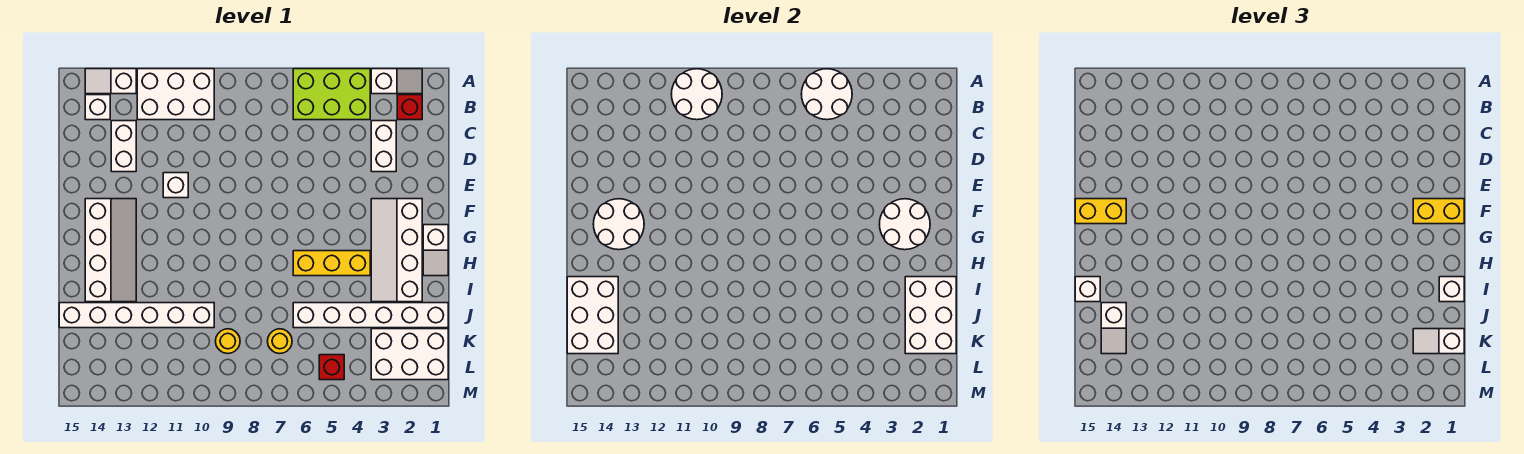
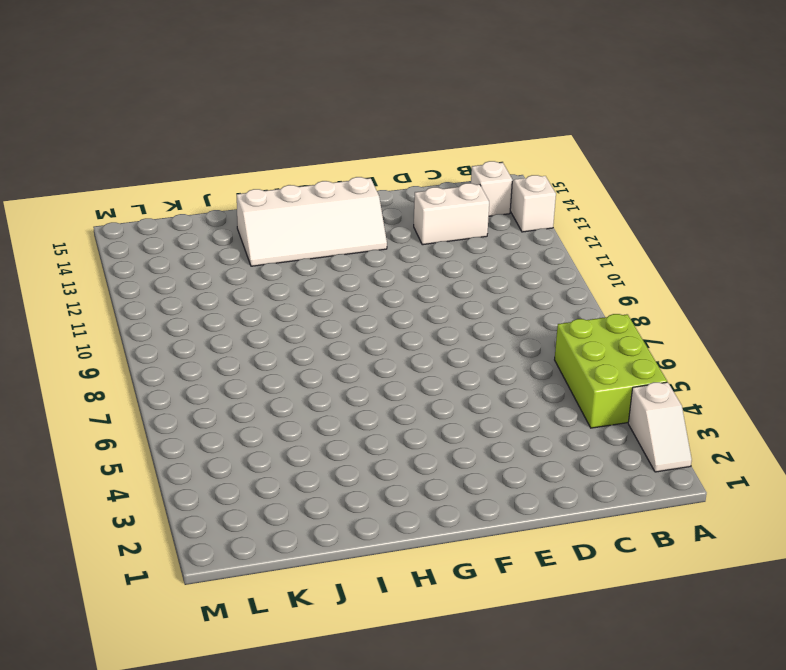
none -> white brick A10:B12 level 1
none -> red brick B2 level 1
none -> white brick C3:D3 level 1
none -> white brick E11 level 1

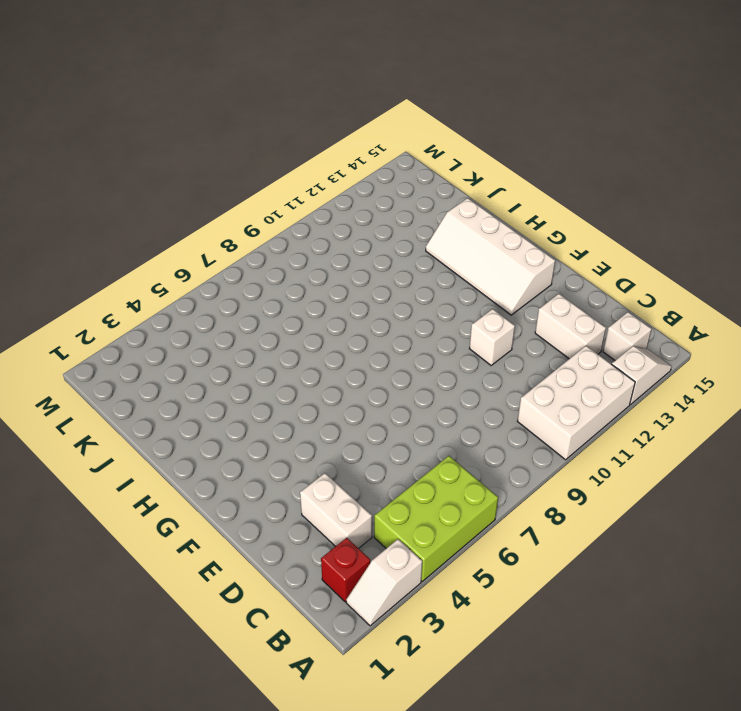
none -> white slope F2:I3 level 1 top 2
none -> white slope G1:H1 level 1 top G
none -> yellow brick H4:H6 level 1
none -> white brick J1:J6 level 1

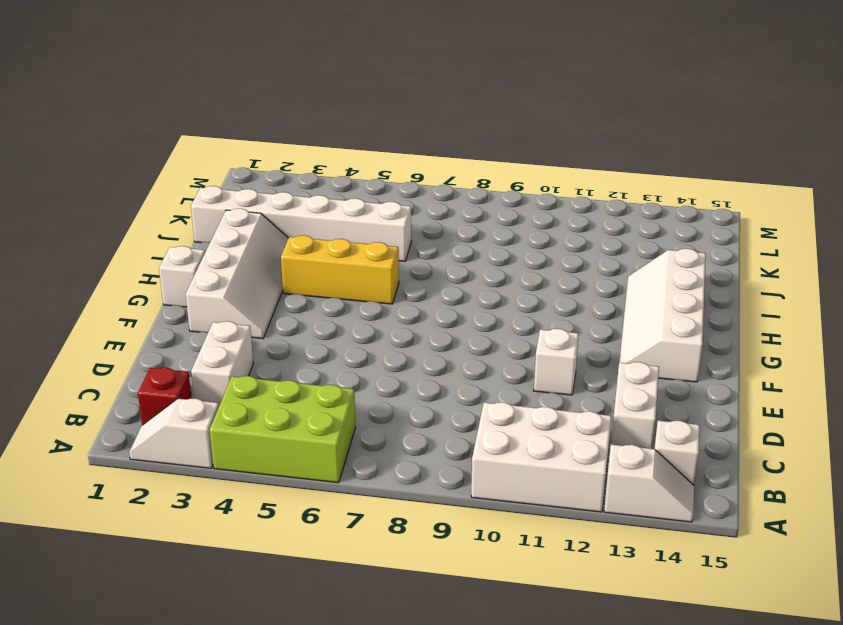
none -> white brick J10:J15 level 1
none -> white brick K1:L3 level 1
none -> yellow round brick K7 level 1
none -> yellow round brick K9 level 1

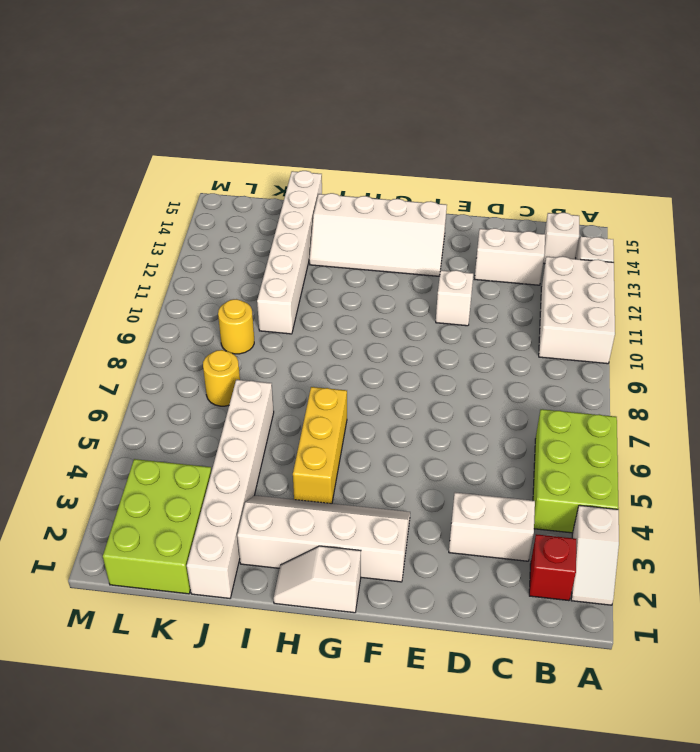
lime brick K1:L3 level 1 -> white brick K1:L3 level 1
none -> red brick L5 level 1
none -> white round brick A5:B6 level 2
none -> white round brick A10:B11 level 2
none -> white round brick F2:G3 level 2

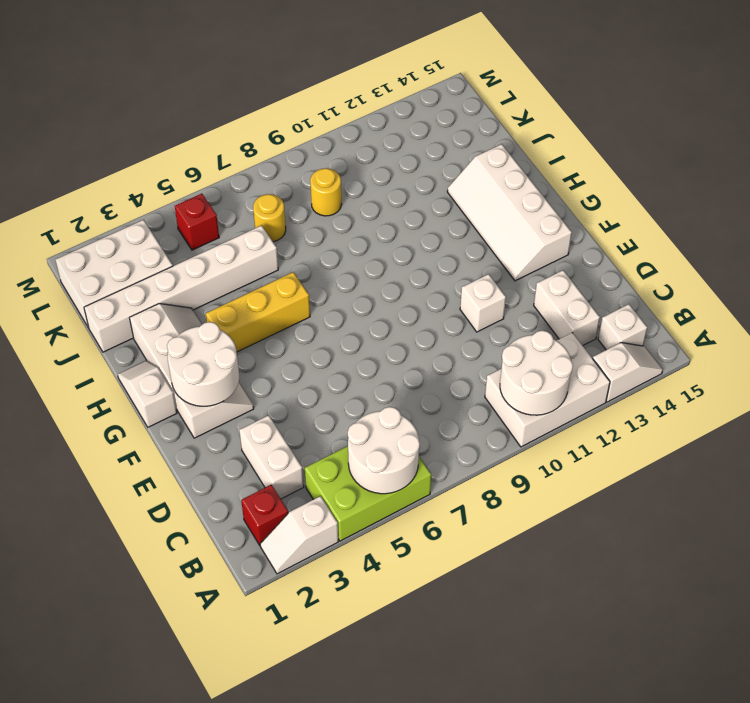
none -> white brick J10:J15 level 1
none -> white round brick F13:G14 level 2
none -> white brick I1:K2 level 2
none -> white brick I14:K15 level 2

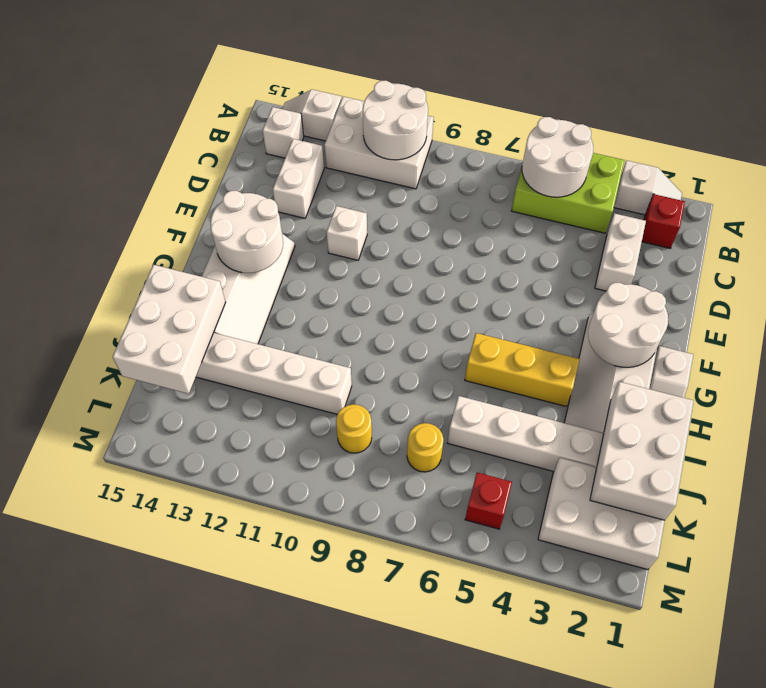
none -> yellow brick F1:F2 level 3
none -> yellow brick F14:F15 level 3
none -> white brick I1 level 3
none -> white brick I15 level 3

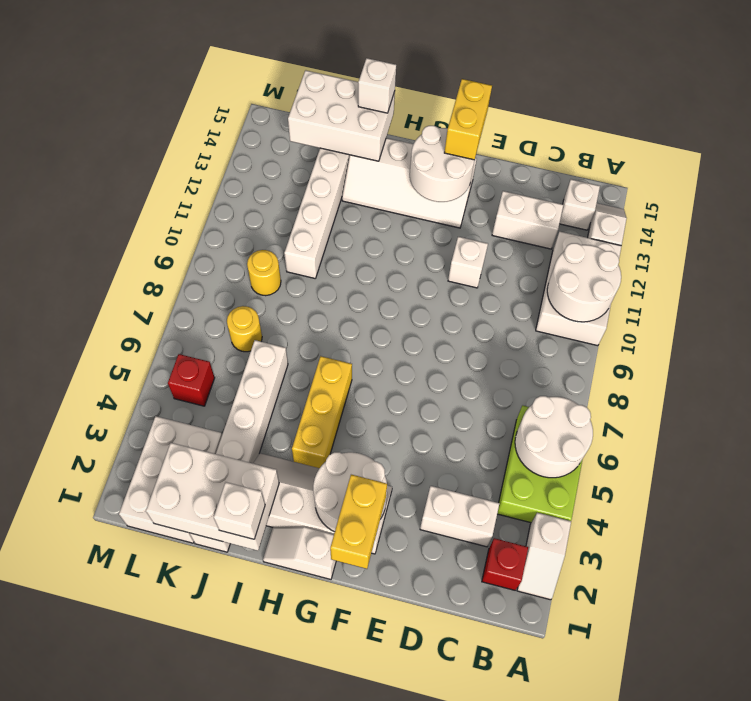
none -> white slope J14:K14 level 3 top J
none -> white slope K1:K2 level 3 top 1

